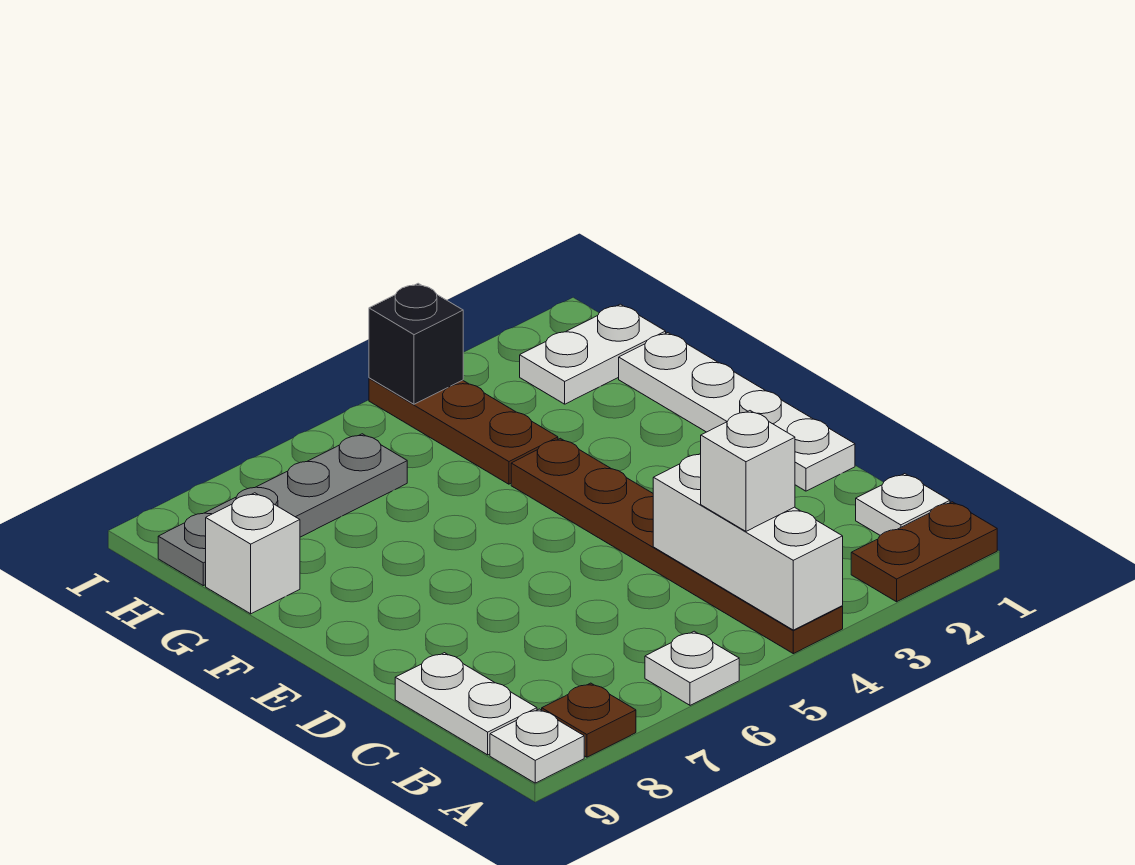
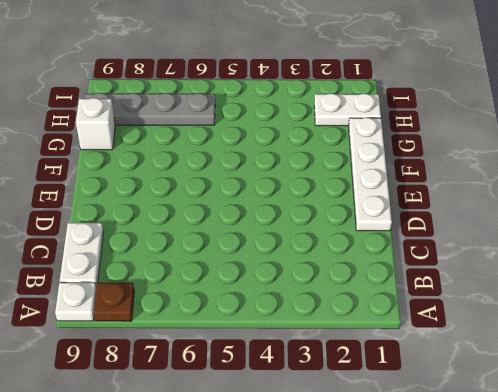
none -> brown plate A1:A2 level 1
none -> brown plate A4:F4 level 1
none -> white plate A6 level 1

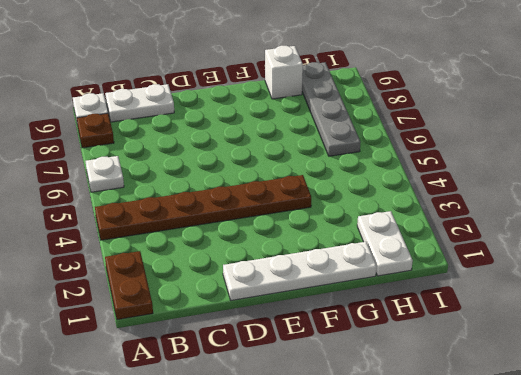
none -> white plate B1 level 1
none -> brown plate G4:I4 level 1
none -> white brick A4:C4 level 2

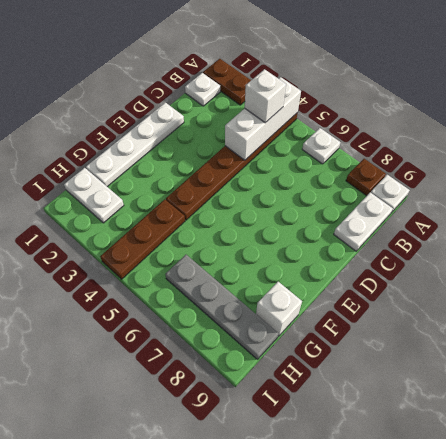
none -> black brick I4 level 2

